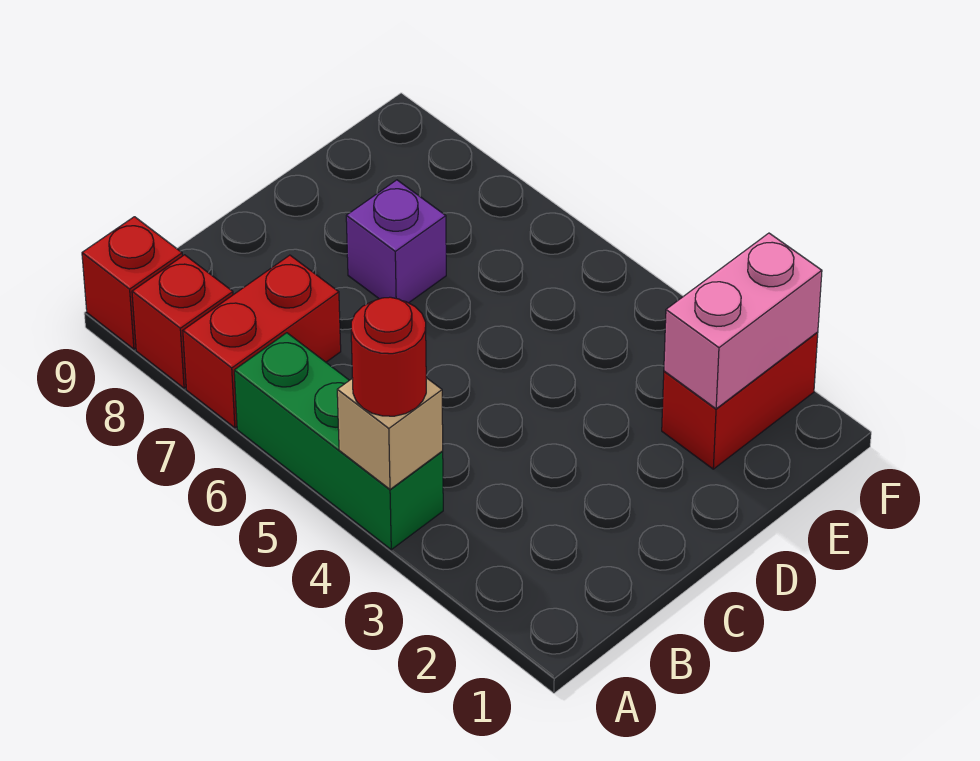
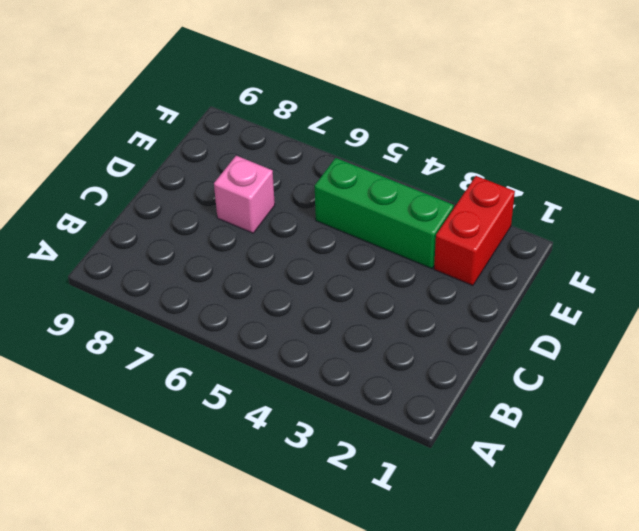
pink brick D7 level 1 -> purple brick D7 level 1
green brick E3:E5 level 1 -> green brick A4:A6 level 1
none -> red brick A7:B7 level 1
none -> red brick A8 level 1

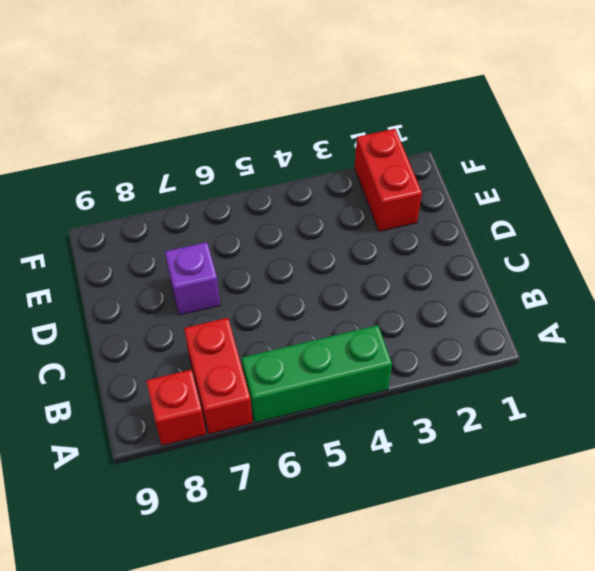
none -> red brick A9 level 1
none -> tan brick A4 level 2

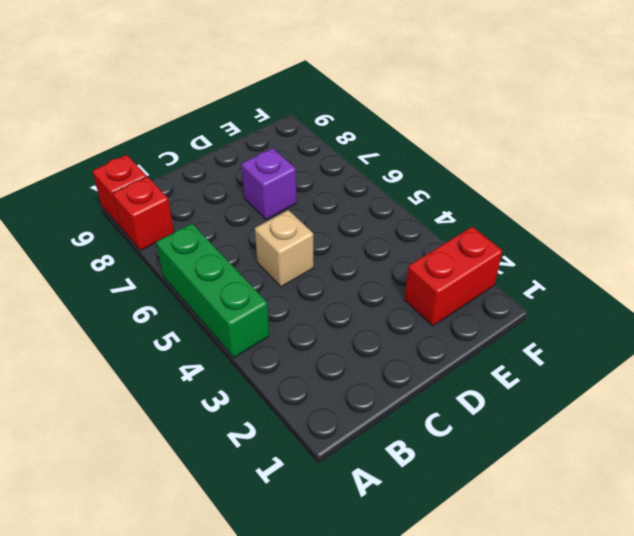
tan brick C5 level 1 -> tan brick A4 level 2
none -> red brick A7:B7 level 1
none -> pink brick E2:F2 level 2

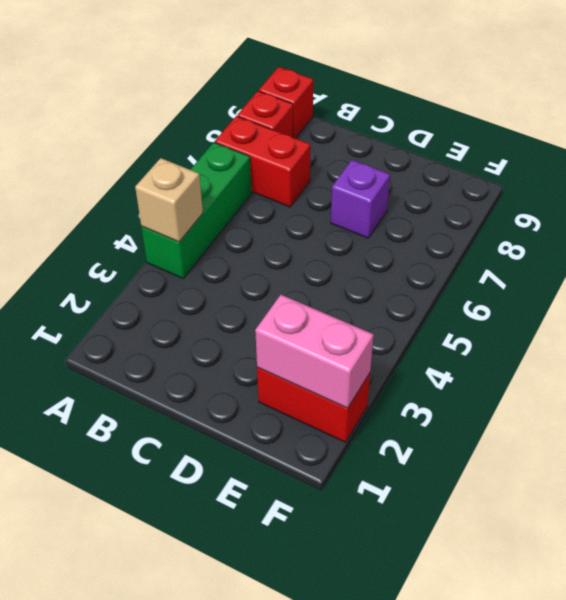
none -> red round brick A4 level 3

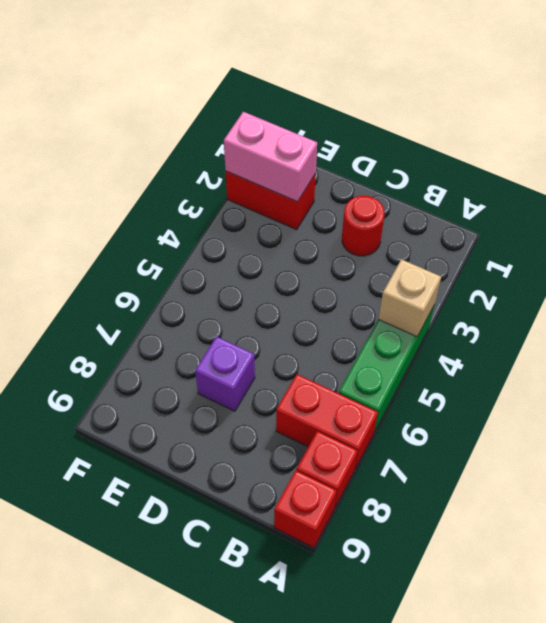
red round brick C2 level 1 -> red round brick A4 level 3

